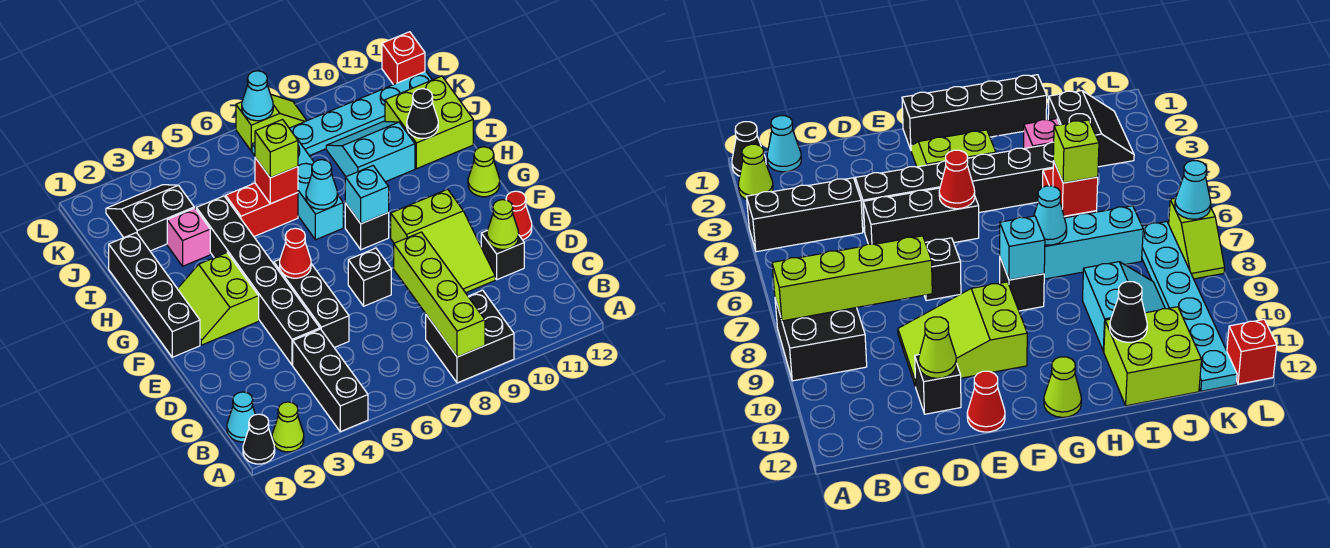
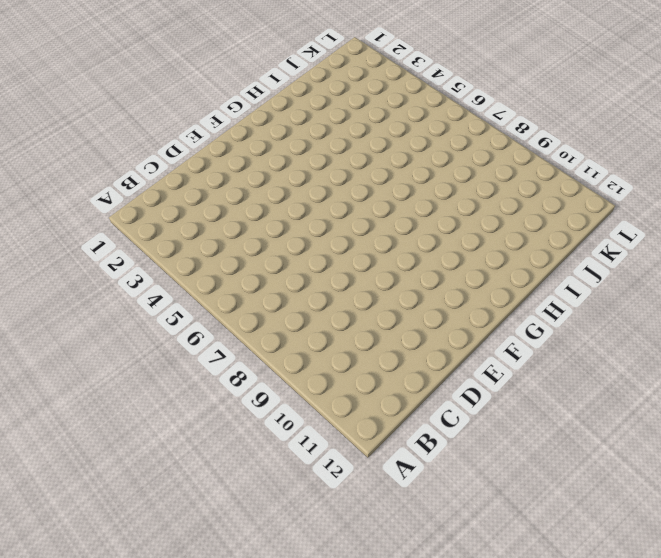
none -> black cone A1 level 1
none -> lime cone A2 level 1
none -> black brick A4:C4 level 1
none -> black brick A8:B9 level 1

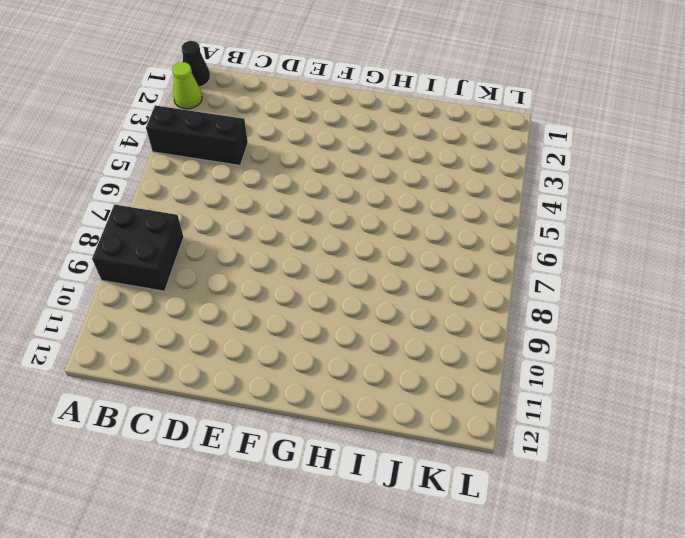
none -> cyan cone B1 level 1
none -> black brick D4:I4 level 1
none -> black brick D5:F5 level 1
none -> lime slope D9:F10 level 1 top F

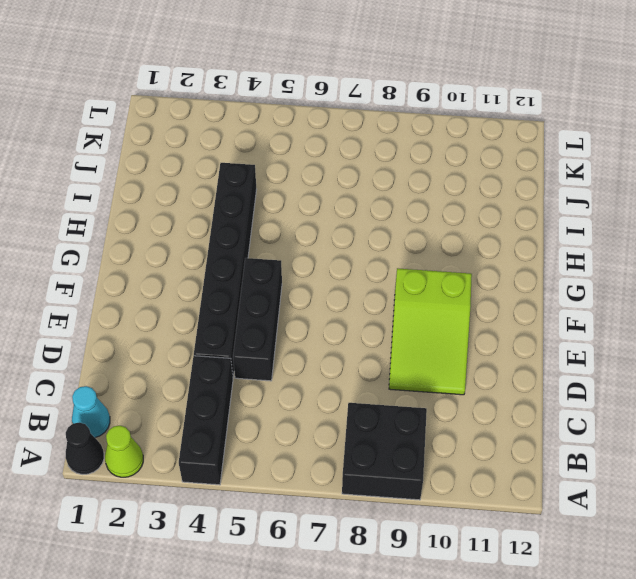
none -> black brick D11 level 1
none -> black brick E7 level 1
none -> red cone E12 level 1
none -> black brick F1:I1 level 1

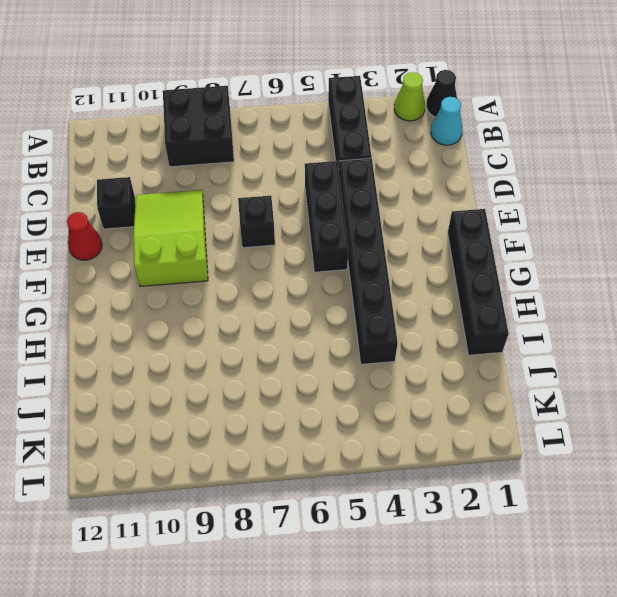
none -> lime slope F2:G3 level 1 top 3
none -> black brick G8 level 1
none -> lime cone G12 level 1
none -> cyan brick H7:J7 level 1

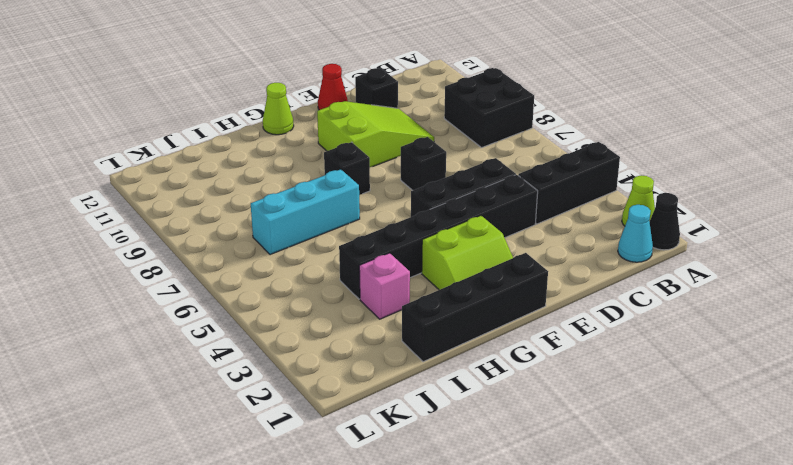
none -> red brick I5:I6 level 1
none -> cyan slope I9:J10 level 1 top I
none -> lime brick I11:J12 level 1
none -> black slope J2:K3 level 1 top J

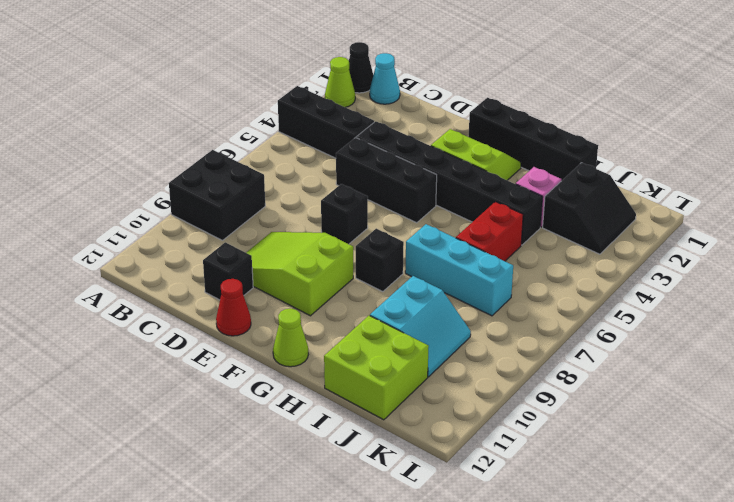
none -> cyan plate K7:K12 level 1
none -> lime slope L7:L8 level 1 top 7
none -> red brick L12 level 1
none -> lime brick A8:D8 level 2

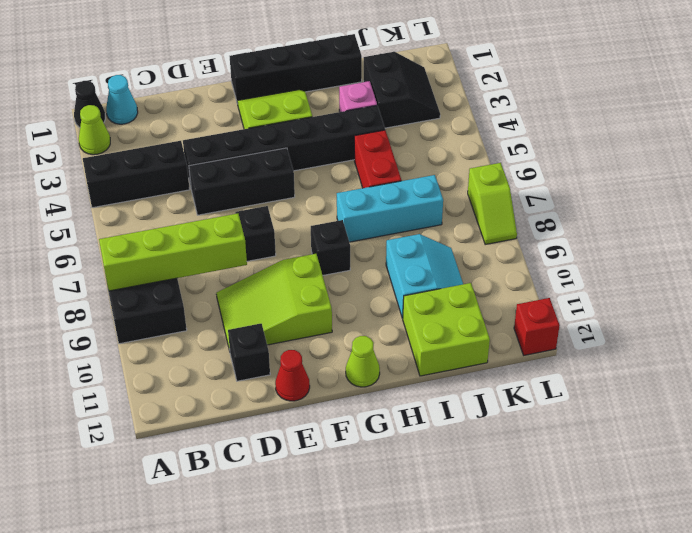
none -> cyan plate K7:K12 level 1
none -> lime cone D11 level 2
none -> red cone F5 level 2
none -> cyan brick G8 level 2

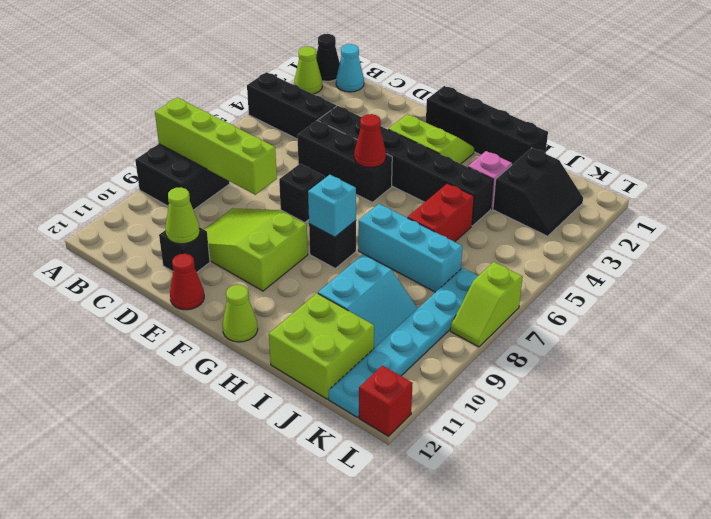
none -> cyan cone H7 level 2
none -> red brick I6 level 2
none -> black cone I11 level 2
none -> cyan cone L7 level 2

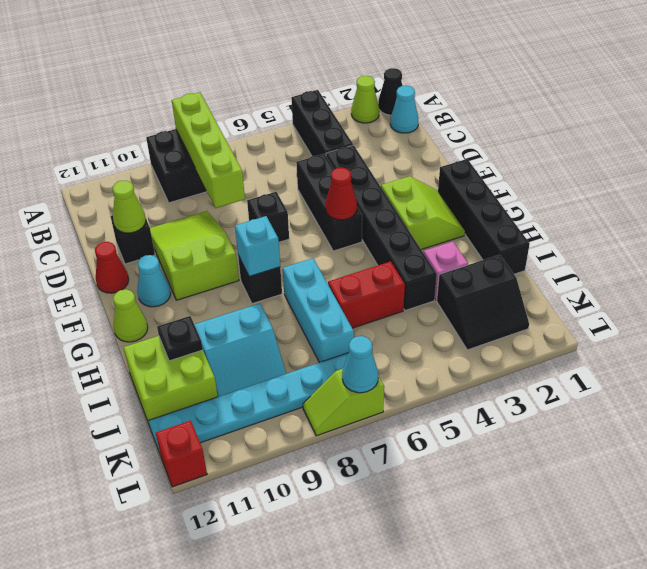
cyan cone F11 level 1 -> cyan cone H7 level 2
black plate I11 level 2 -> black cone I11 level 2
none -> red brick I6 level 2
none -> lime brick I6 level 3

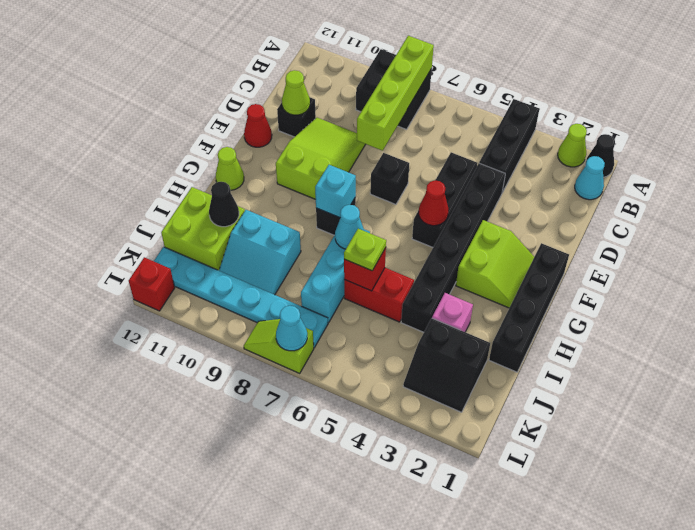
lime plate I6 level 3 -> lime brick I6 level 3

